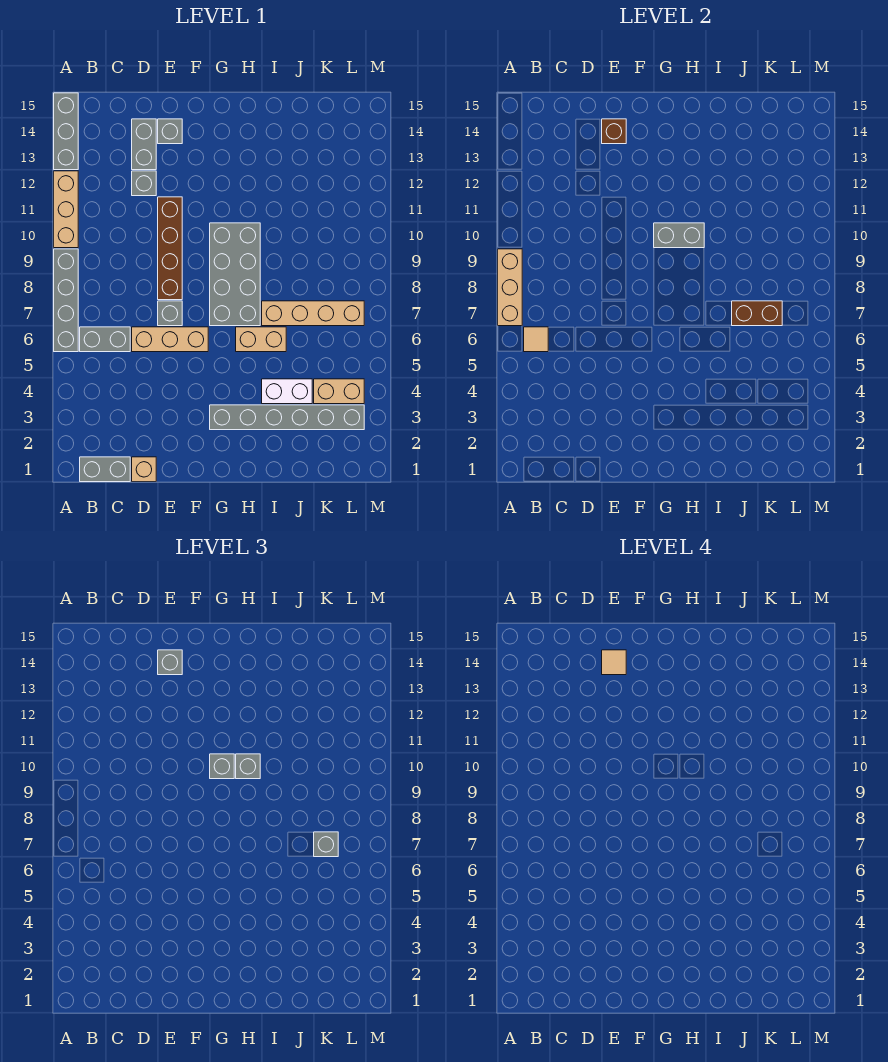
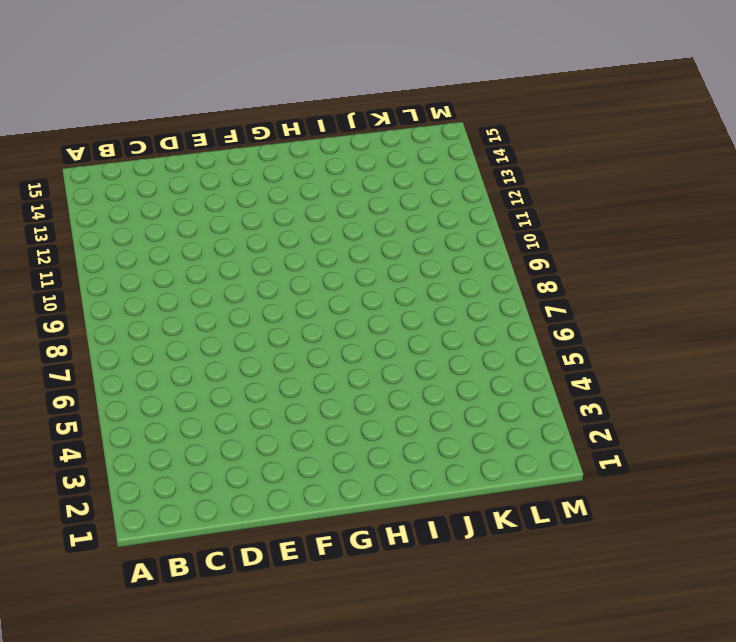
none -> grey brick A6:A9 level 1
none -> tan brick A10:A12 level 1
none -> grey brick A13:A15 level 1

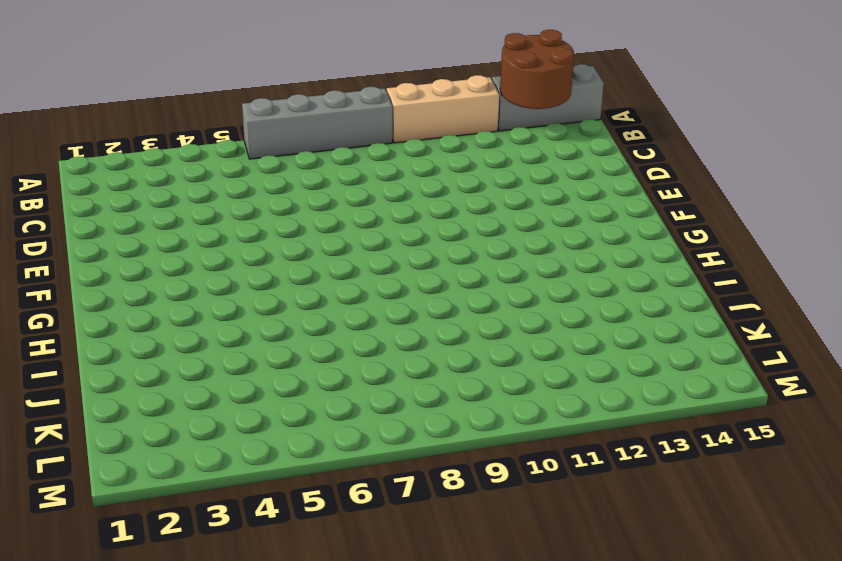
brown round brick A13:B14 level 2 -> none
none -> grey brick B1:C1 level 1
none -> grey brick B6:C6 level 1
none -> tan brick D1 level 1

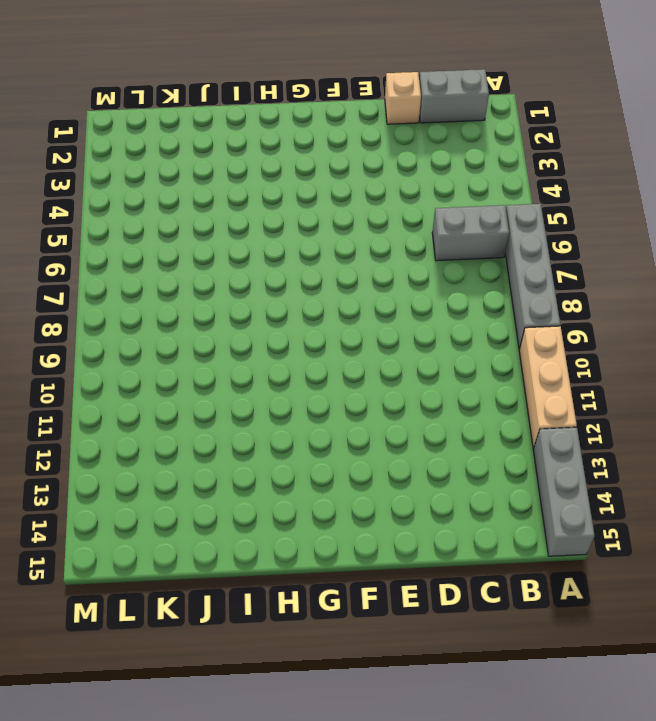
none -> tan brick D6:F6 level 1
none -> grey brick D12 level 1
none -> grey brick D13:D14 level 1

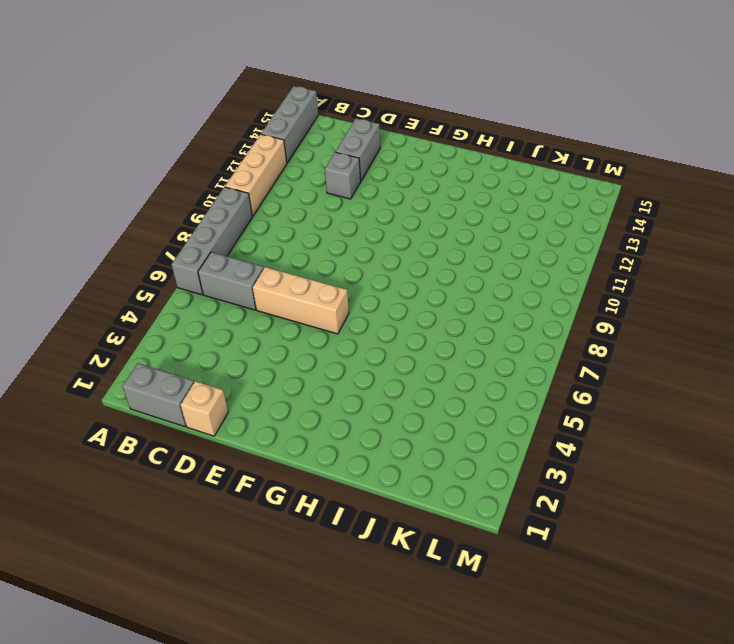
none -> grey brick E7 level 1
none -> brown brick E8:E11 level 1
none -> grey brick E14 level 1

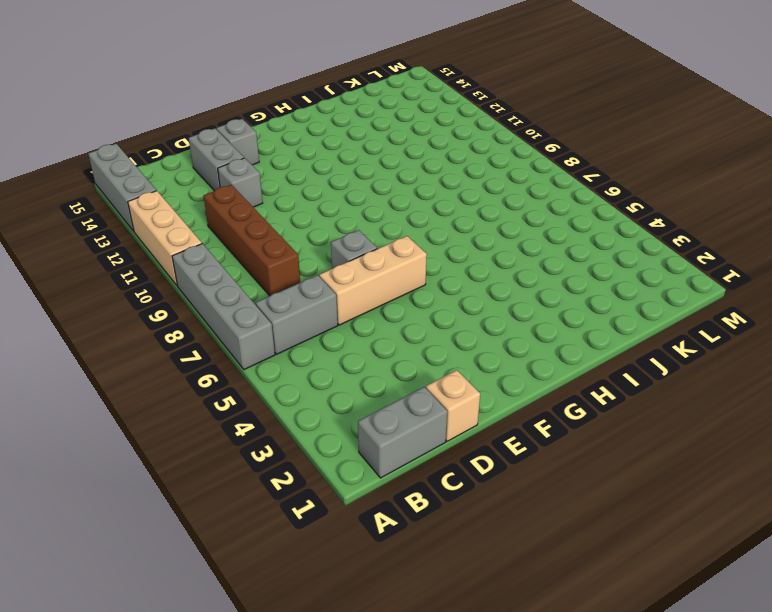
brown brick C8:C11 level 1 -> brown brick E8:E11 level 1
none -> grey brick G3:L3 level 1
none -> grey brick G7:H10 level 1
none -> tan brick H6:I6 level 1

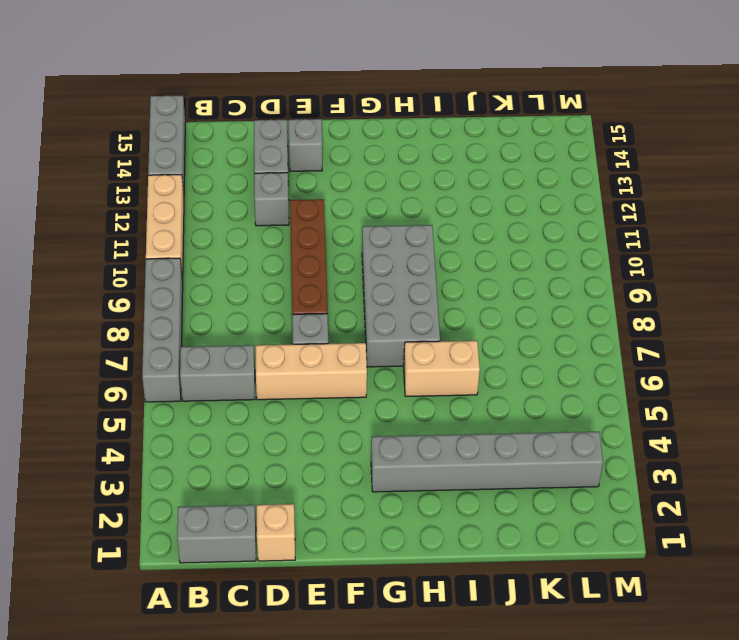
none -> white brick I4:J4 level 1
none -> tan brick I7:L7 level 1
none -> tan brick K4:L4 level 1

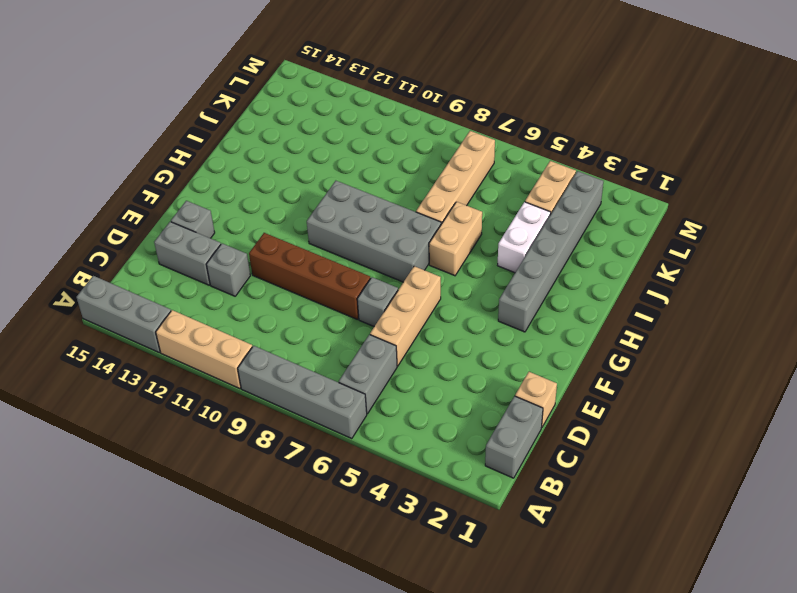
none -> tan brick A7:A9 level 2
none -> tan tile B6 level 2
none -> brown brick E14 level 2

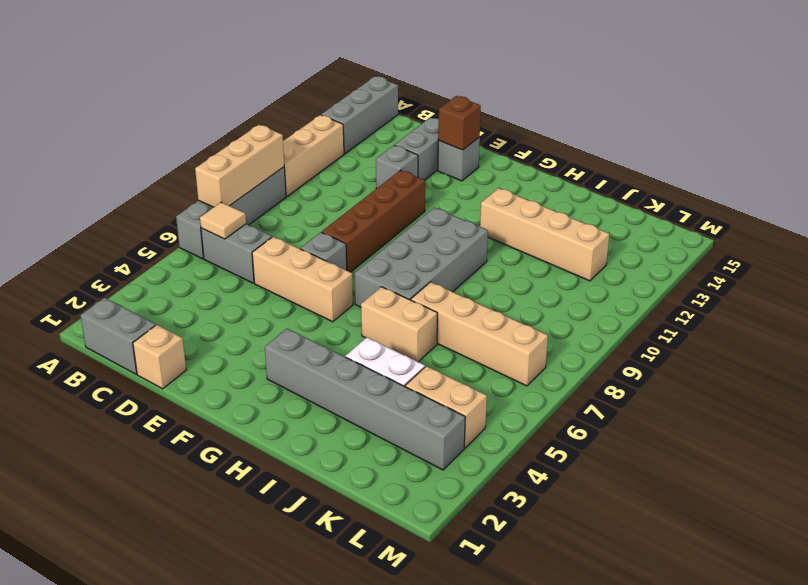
tan brick H12:K12 level 1 -> none
none -> grey brick G10:H10 level 2
none -> brown brick J7:K7 level 2
none -> grey brick E14 level 3

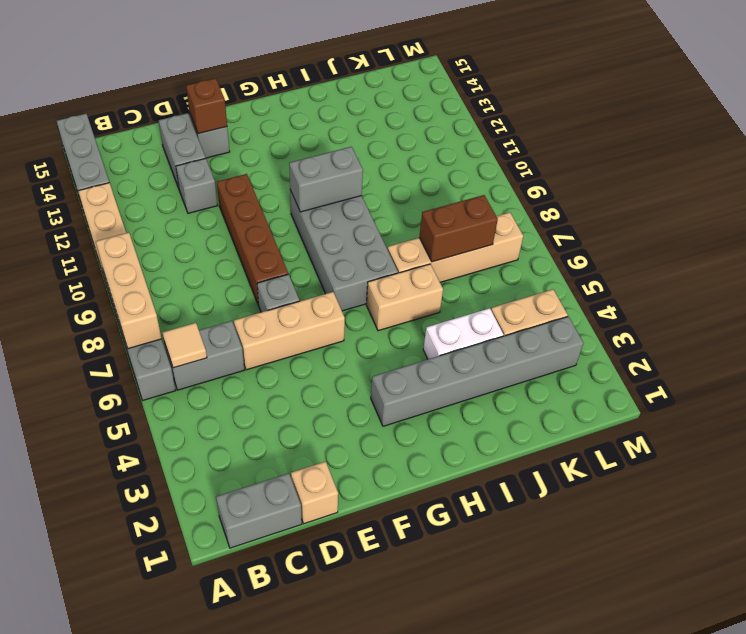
none -> grey brick E14 level 3
none -> grey brick G10 level 3
none -> grey brick H10 level 3

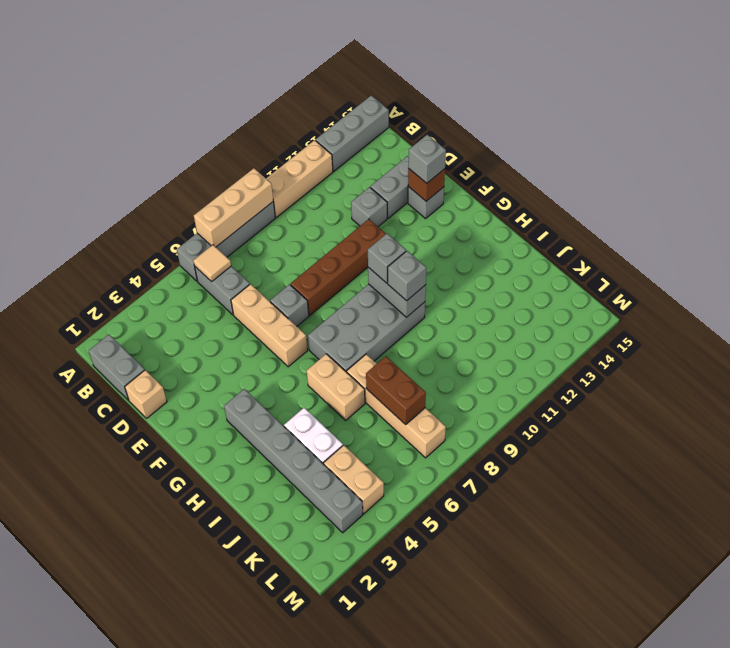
none -> grey brick K7 level 3
none -> tan tile E14 level 4

